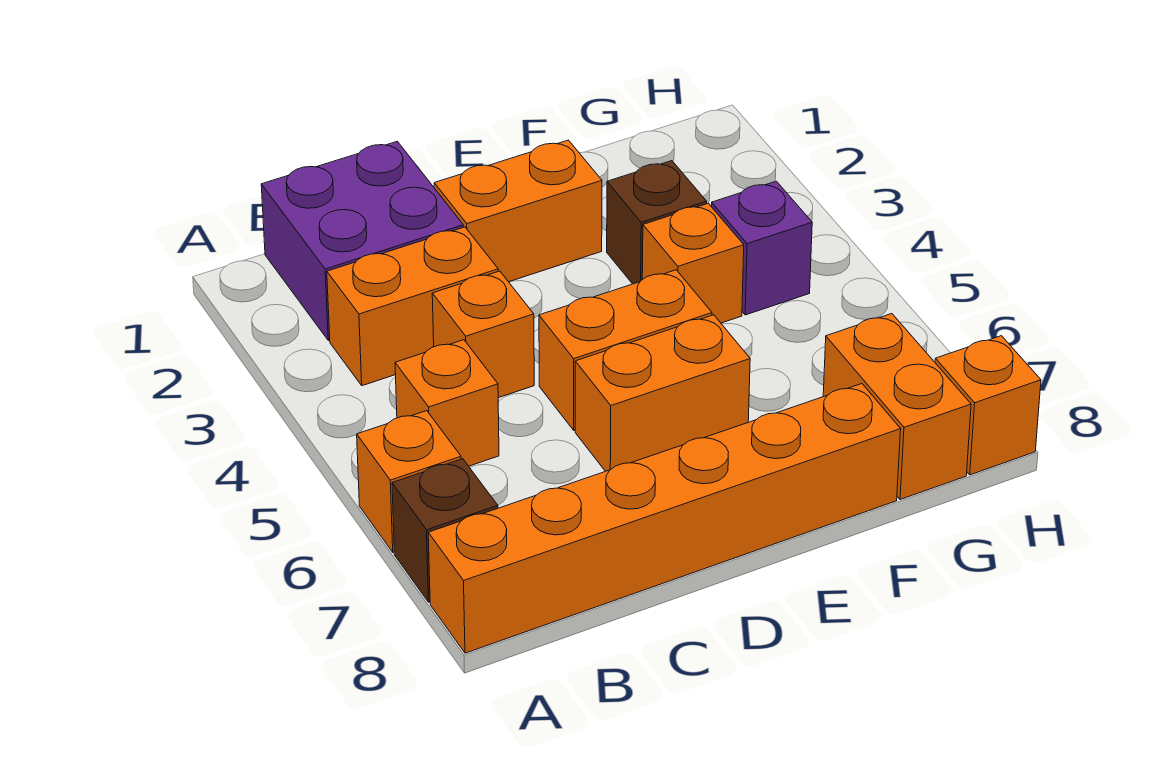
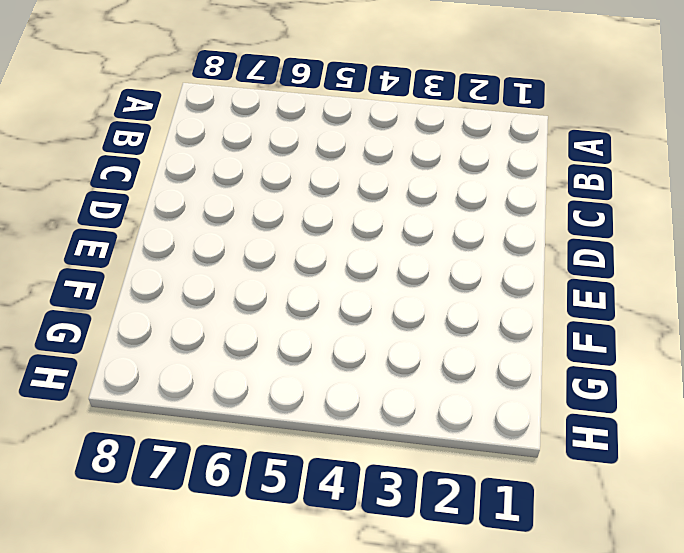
none -> orange brick A6 level 1
none -> brown brick A7 level 1
none -> orange brick A8:F8 level 1

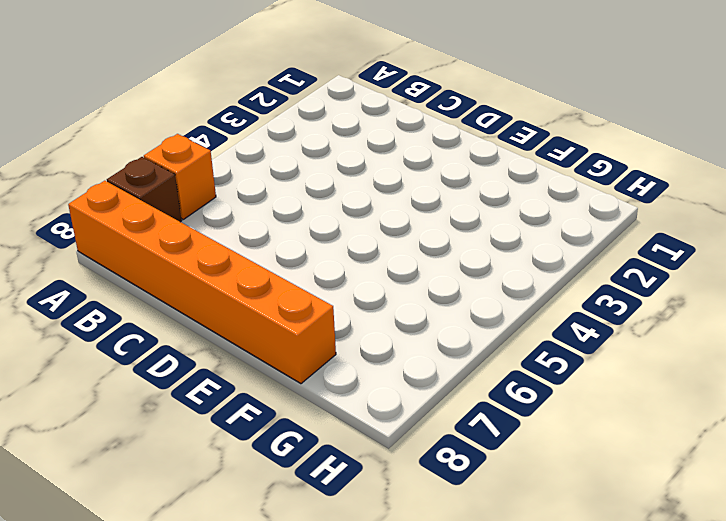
none -> purple brick B1:C2 level 1
none -> orange brick B3:C3 level 1
none -> orange brick B5 level 1

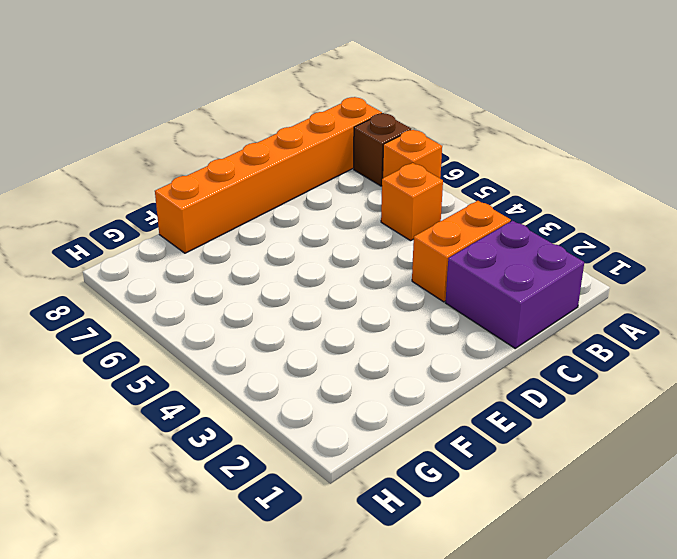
none -> orange brick C4 level 1
none -> orange brick D2:E2 level 1
none -> orange brick D5:E5 level 1

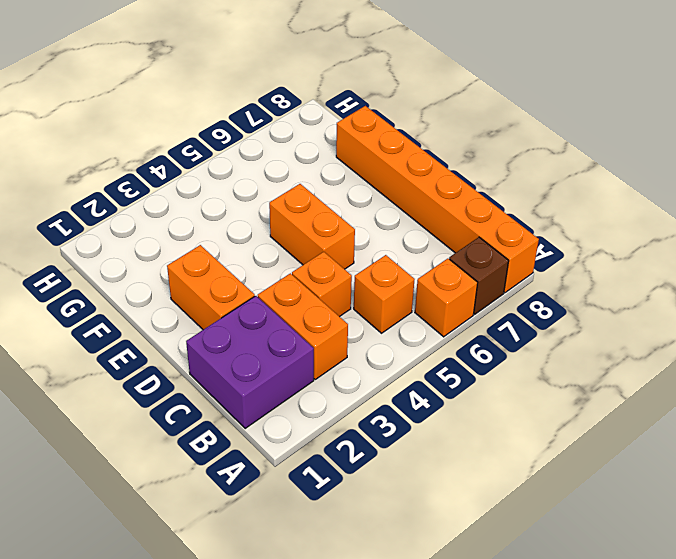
none -> orange brick D6:E6 level 1
none -> brown brick F3 level 1
none -> orange brick F4 level 1

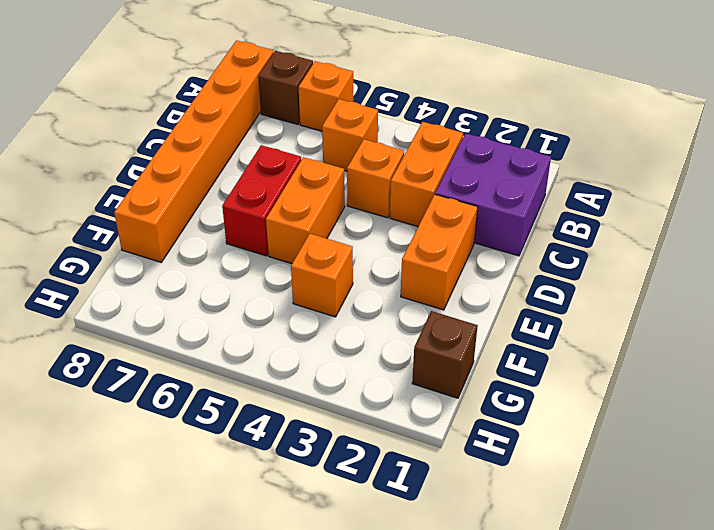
red brick D6:E6 level 1 -> orange brick D6:E6 level 1
brown brick G1 level 1 -> brown brick F3 level 1
none -> purple brick G4 level 1
none -> orange brick G7:G8 level 1
none -> orange brick H8 level 1

